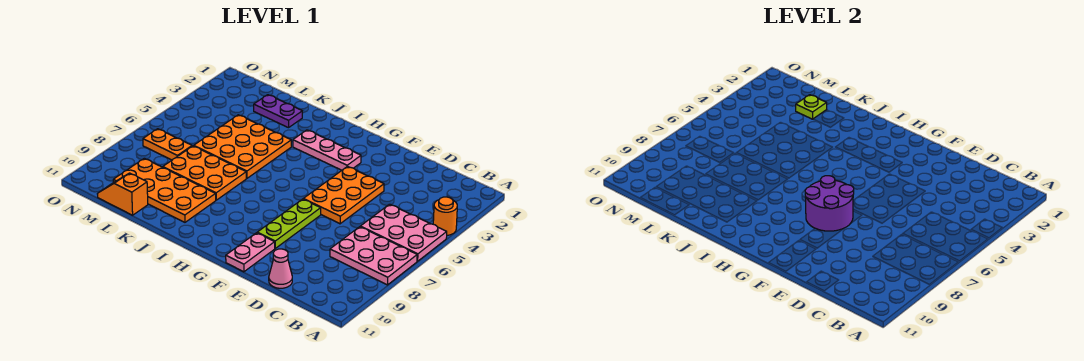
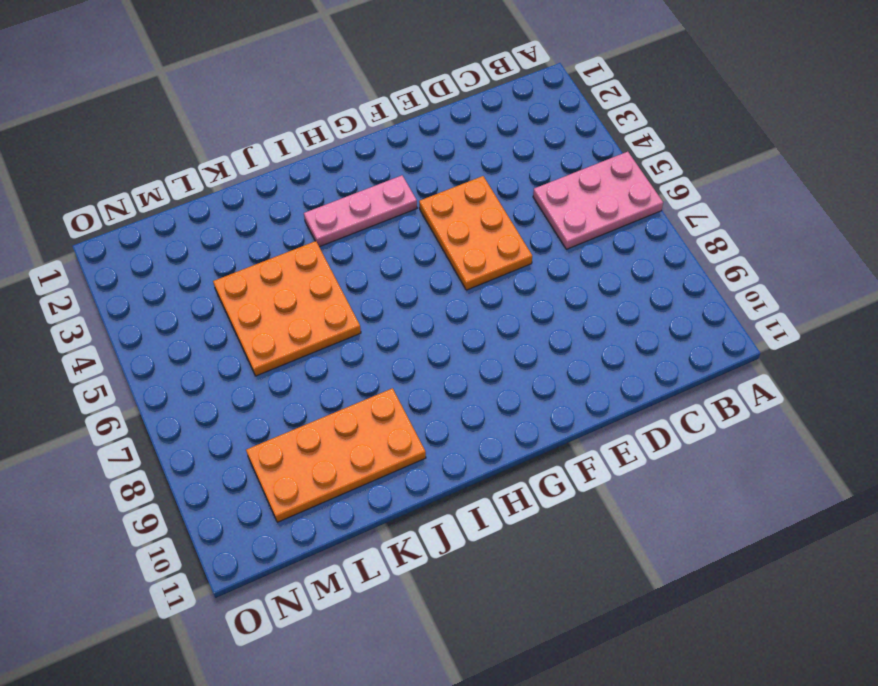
none -> orange round brick A4 level 1
none -> pink plate A7:C8 level 1
none -> pink cone D11 level 1

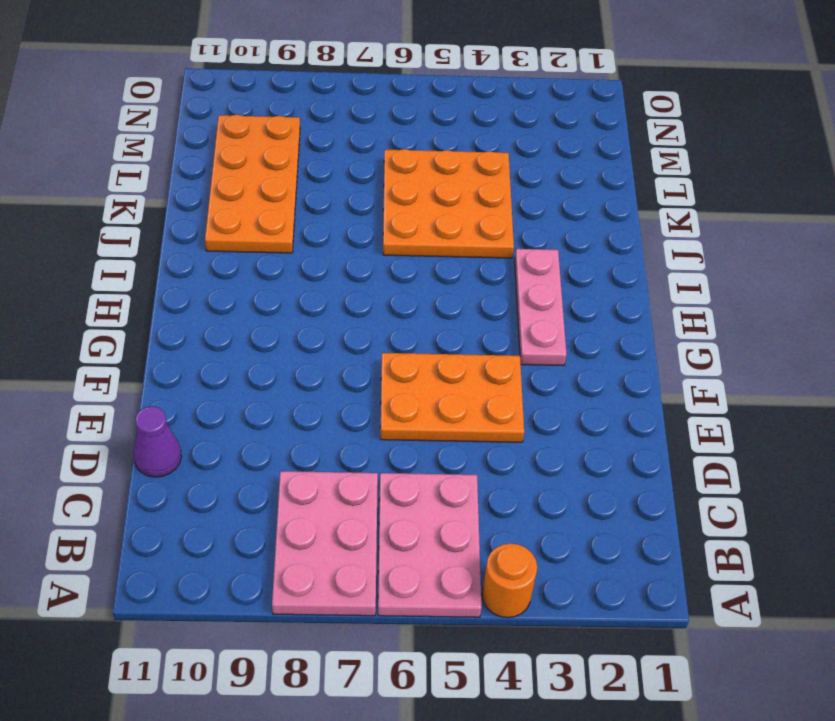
purple cone D11 level 1 -> pink cone D11 level 1
none -> lime plate F7:F9 level 1
none -> pink plate F10:F11 level 1
none -> orange plate J7:L8 level 1

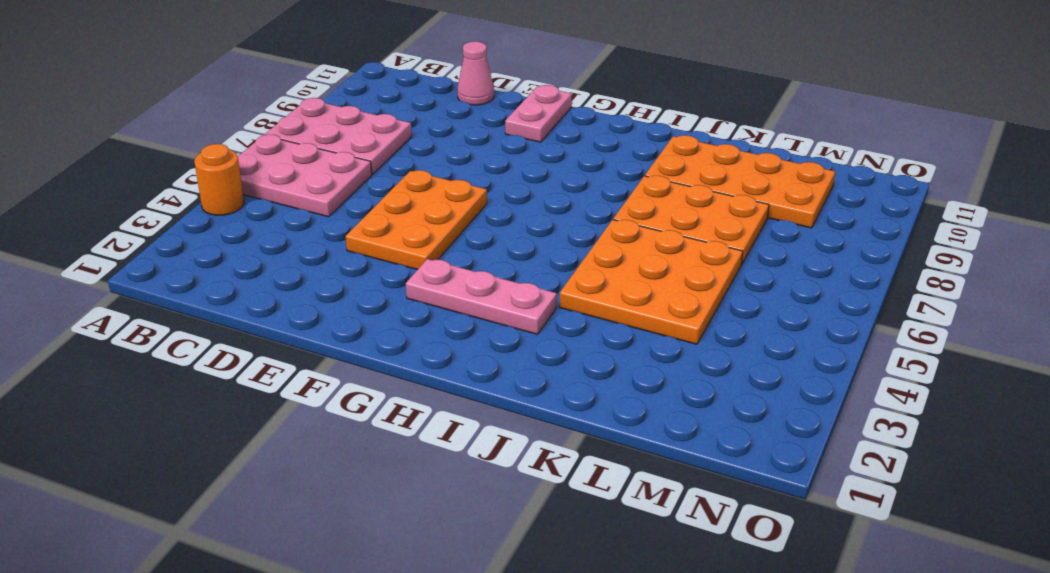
none -> lime plate F7:F9 level 1
none -> purple plate K2:L2 level 1
none -> orange slope L11:M11 level 1 top L

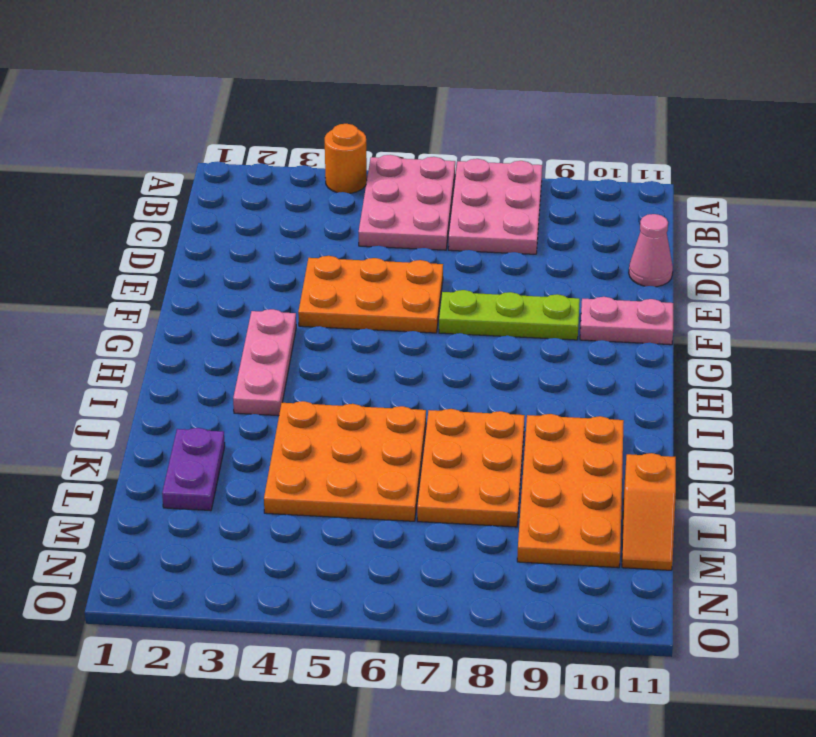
none -> orange plate M7:N7 level 1
none -> purple round brick F7:G8 level 2
none -> lime plate L2 level 2

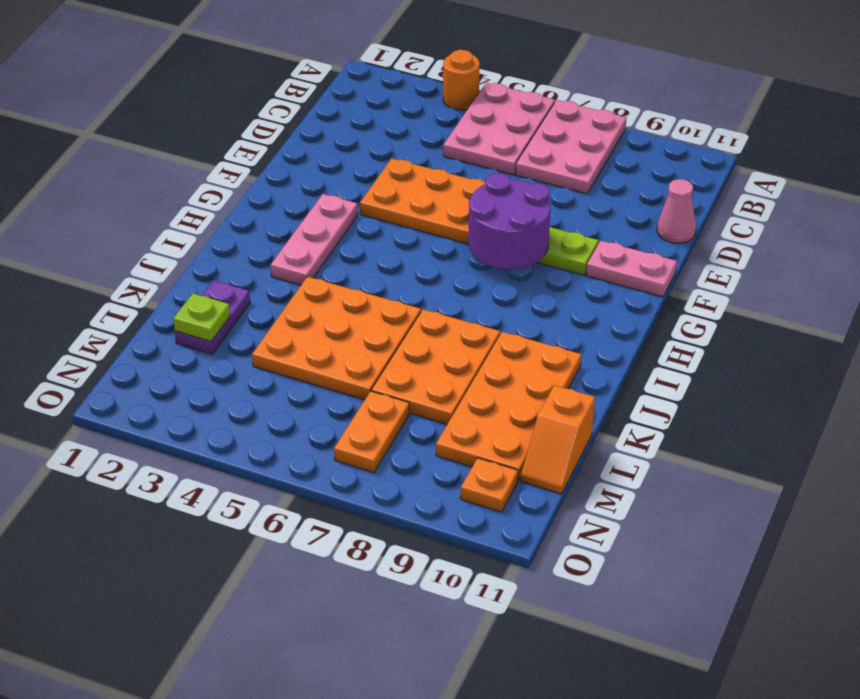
orange plate N10 level 1 -> none

